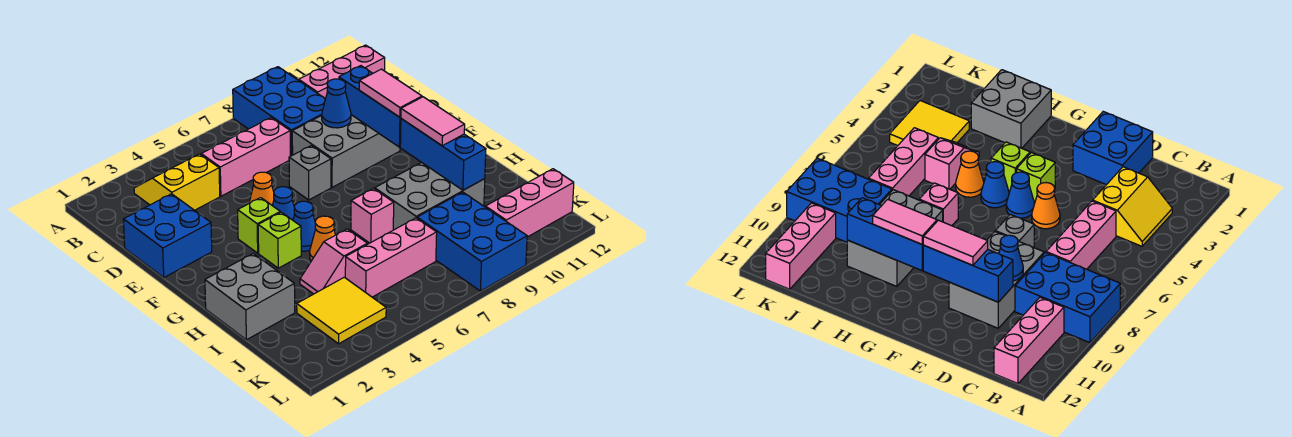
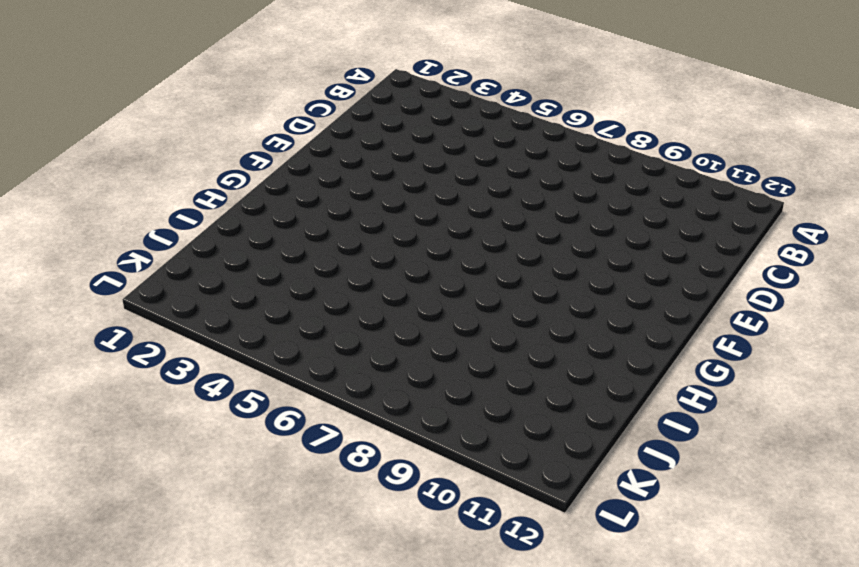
none -> blue brick A8:C9 level 1
none -> yellow slope B3:C4 level 1 top C
none -> pink brick B10:B12 level 1

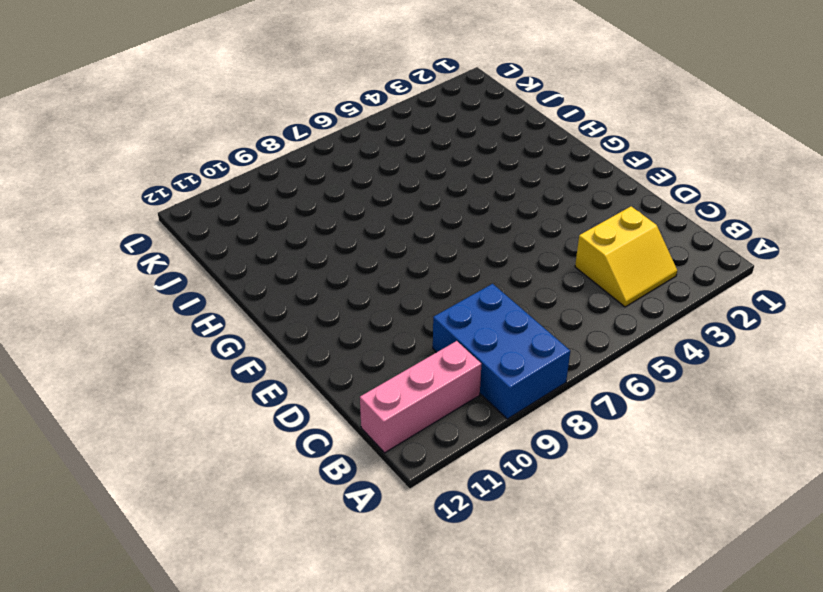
none -> pink brick C5:C7 level 1
none -> blue brick D1:E2 level 1
none -> grey brick D8:E10 level 1

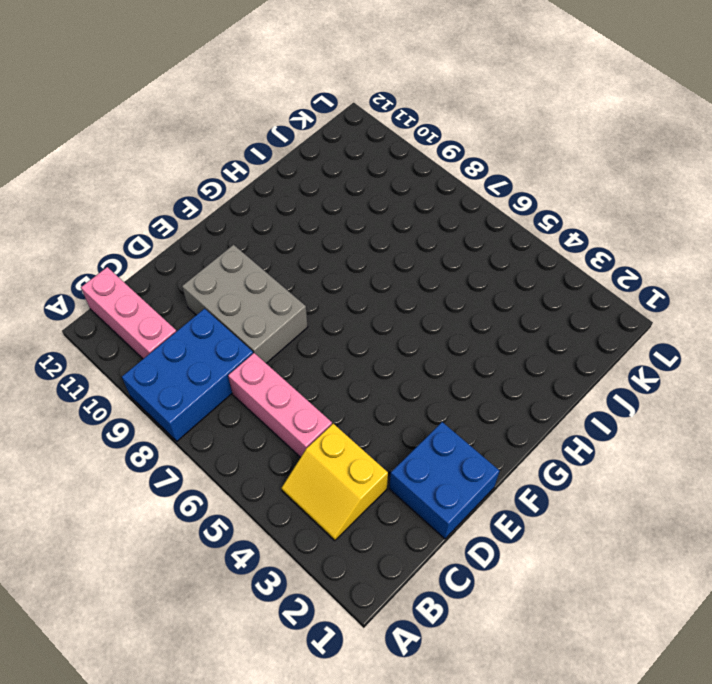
none -> orange cone E5 level 1
none -> grey brick E7 level 1
none -> lime brick F4 level 1

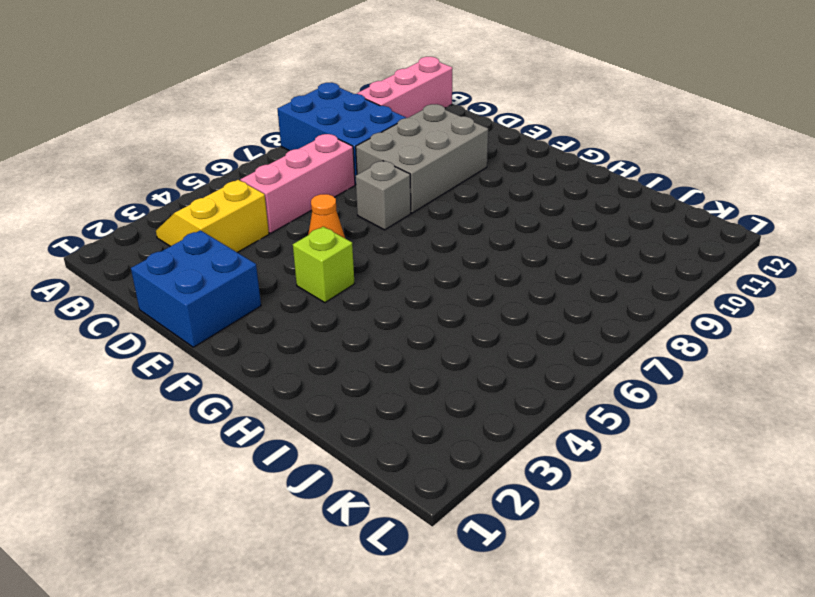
none -> blue cone F5 level 1
none -> lime brick G4 level 1
none -> blue cone G5 level 1

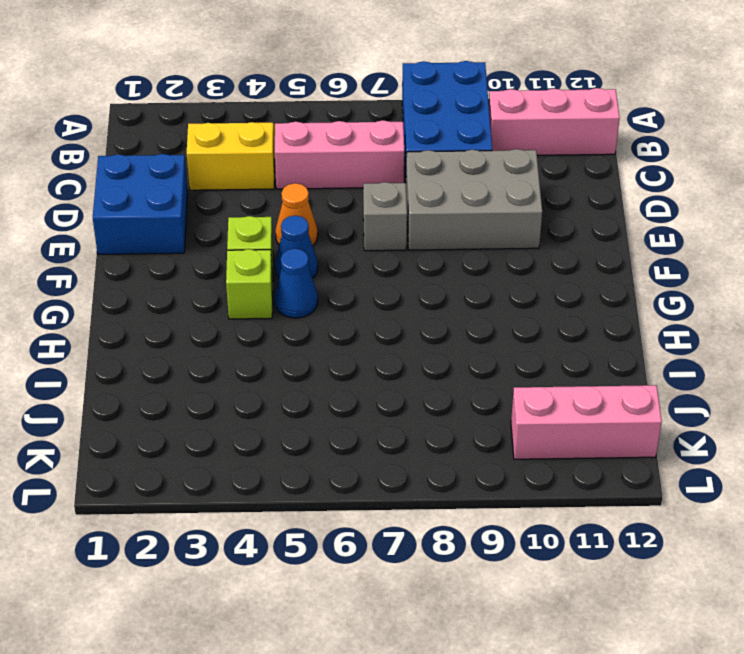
none -> grey brick H1:I2 level 1
none -> orange cone H5 level 1
none -> pink brick H7 level 1

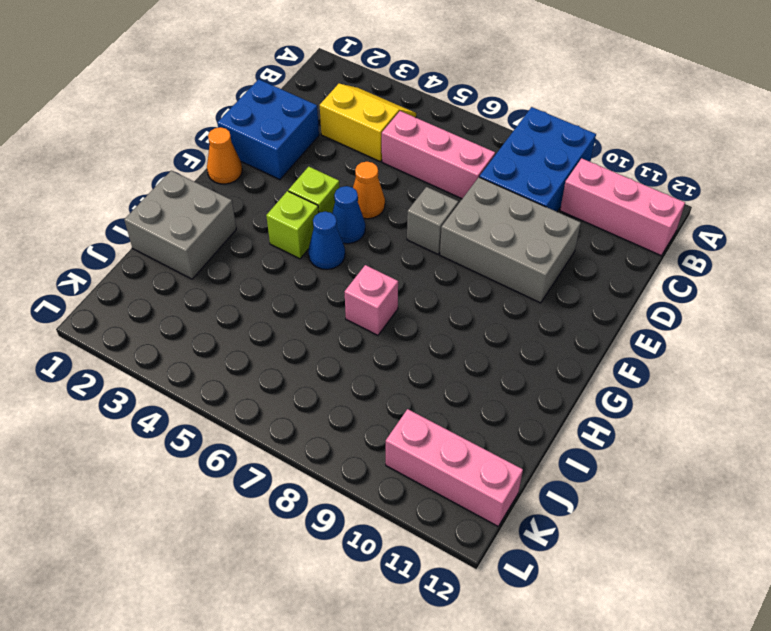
orange cone F1 level 1 -> orange cone H5 level 1
none -> grey brick H8:I10 level 1
none -> pink slope I4:I5 level 1 top 5
none -> yellow tile J3:K4 level 1

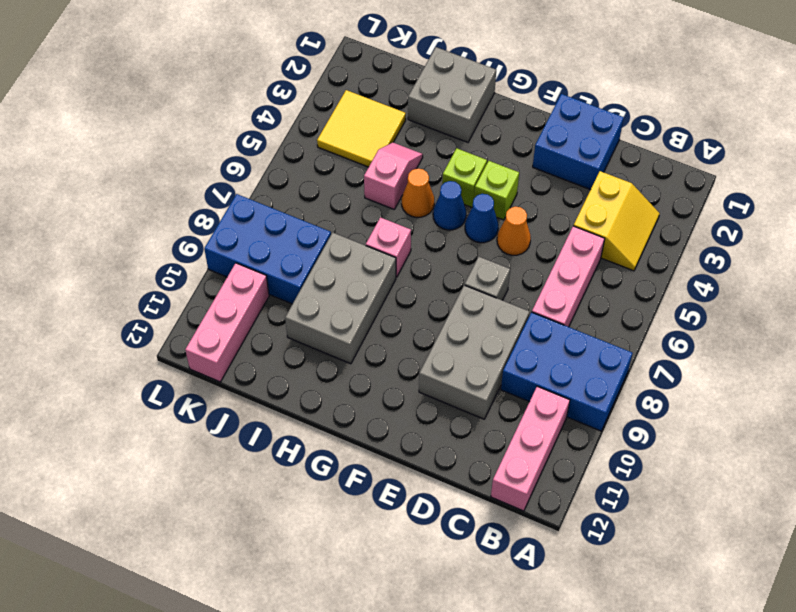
none -> pink brick J5:J7 level 1
none -> blue cone D9 level 2
none -> blue brick D10:F10 level 2

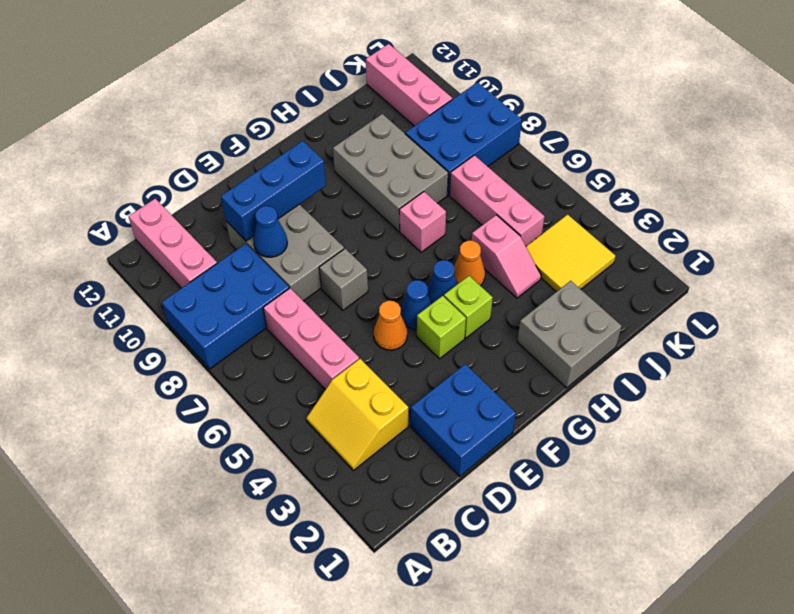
none -> blue brick G10:I10 level 2
none -> pink tile E10:F10 level 3
none -> pink tile G10:H10 level 3

